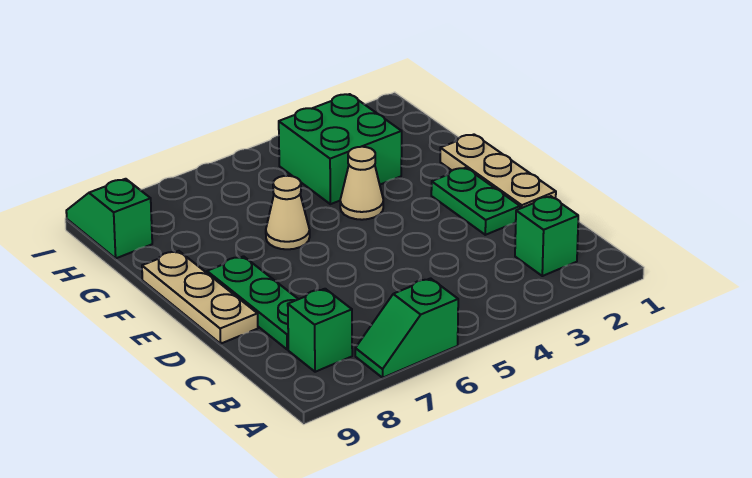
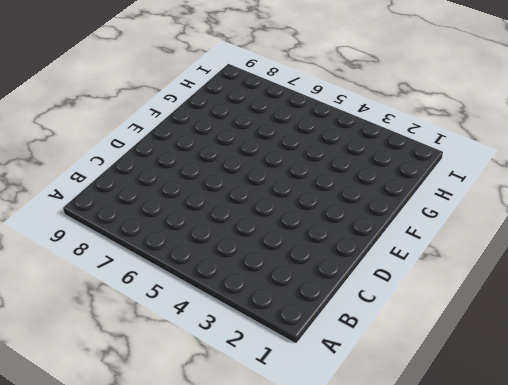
none -> green slope A6:A7 level 1 top 6
none -> green brick B2 level 1

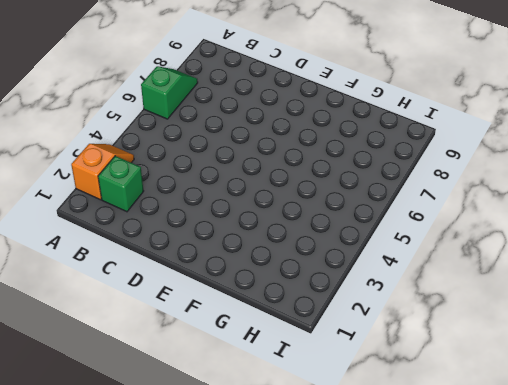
orange slope A2:A3 level 1 top 2 -> none
none -> green brick B8 level 1
none -> green plate C8:E8 level 1

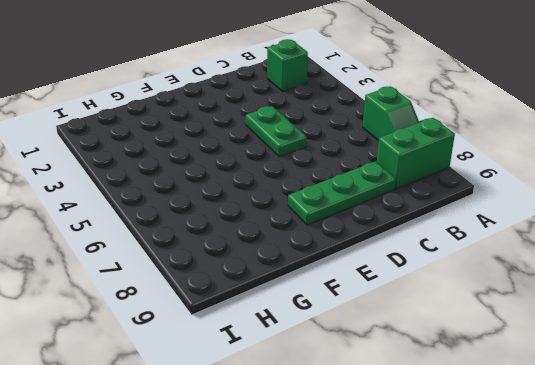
green brick A8:B8 level 1 -> green brick B8 level 1
green plate D4:D5 level 1 -> green plate D2:E2 level 1
none -> tan plate D1:F1 level 1
none -> tan plate D9:F9 level 1

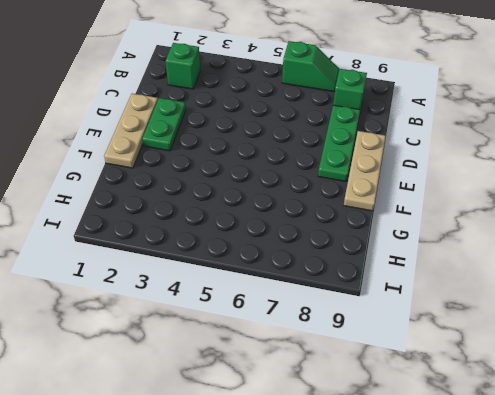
none -> tan cone F4 level 1
none -> tan cone F6 level 1

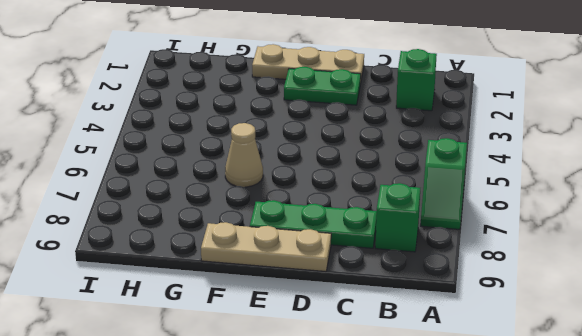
none -> tan cone F4 level 1
none -> green brick G3:H4 level 1

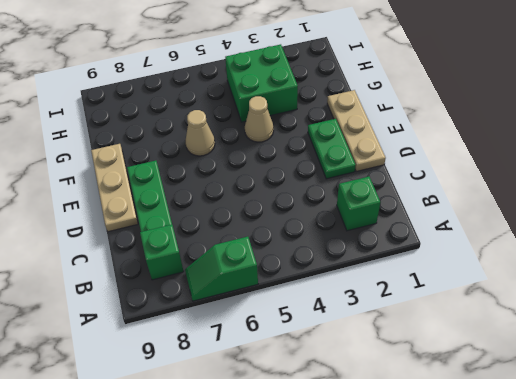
none -> green slope H9:I9 level 1 top H

